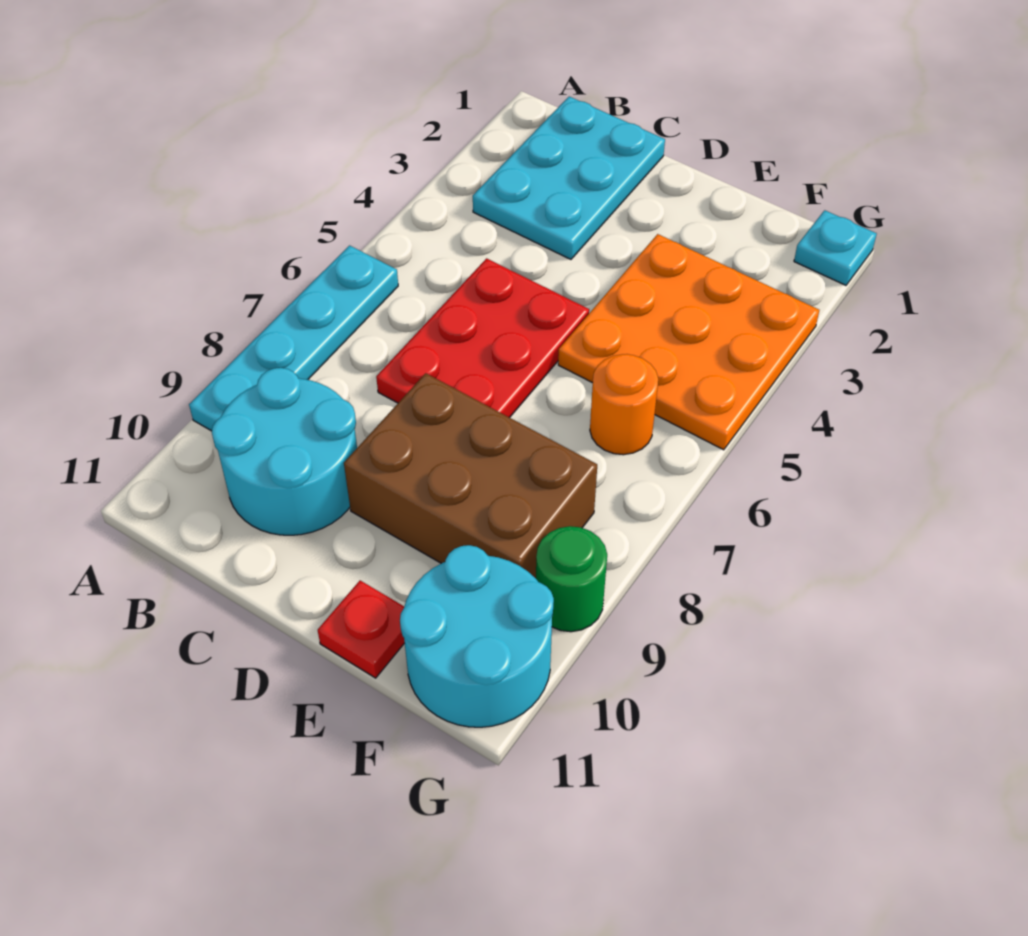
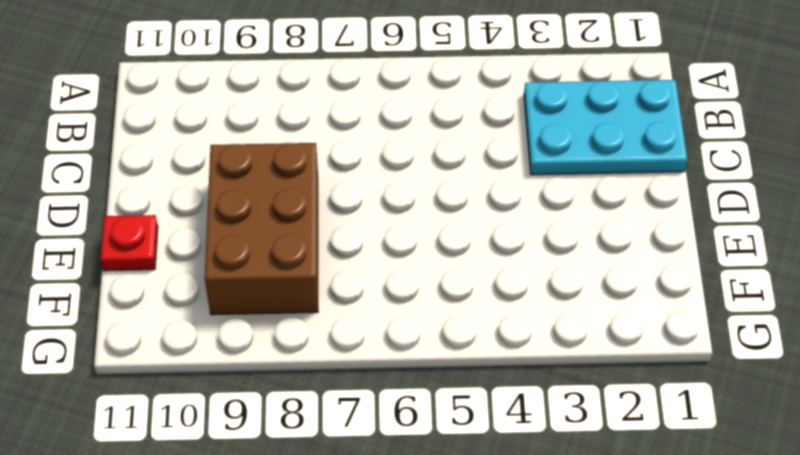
none -> cyan plate A6:A9 level 1
none -> cyan round brick B9:C10 level 1

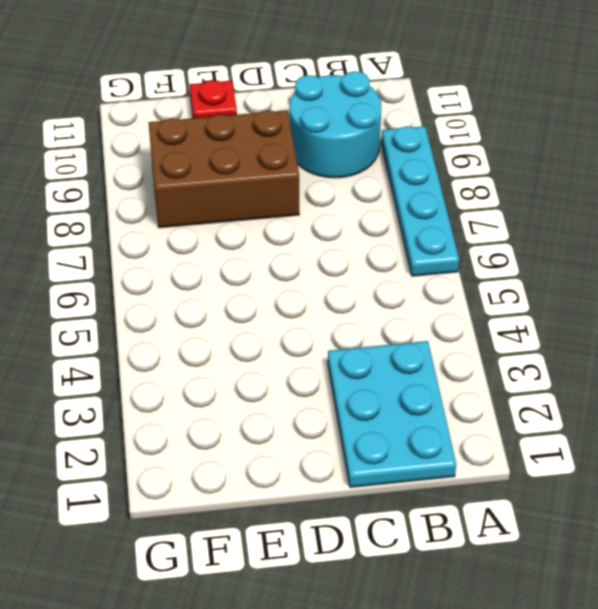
none -> red plate C5:D7 level 1
none -> orange plate E3:G5 level 1

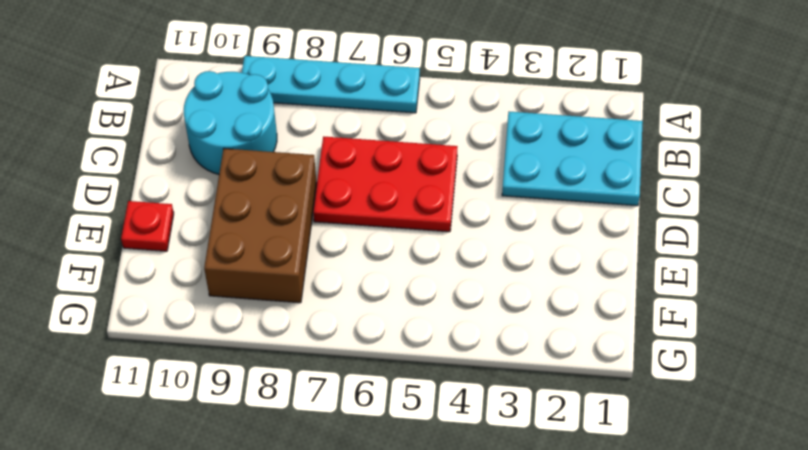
none -> orange plate E3:G5 level 1
none -> orange round brick F6 level 1

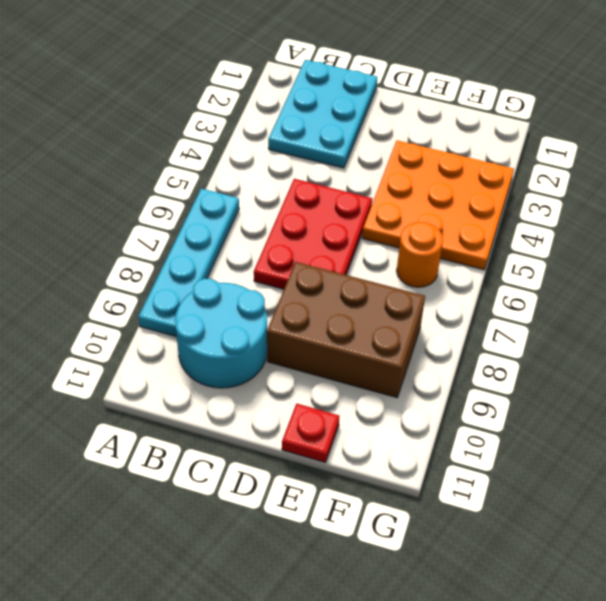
none -> cyan round brick F10:G11 level 1
none -> cyan plate G1 level 1

